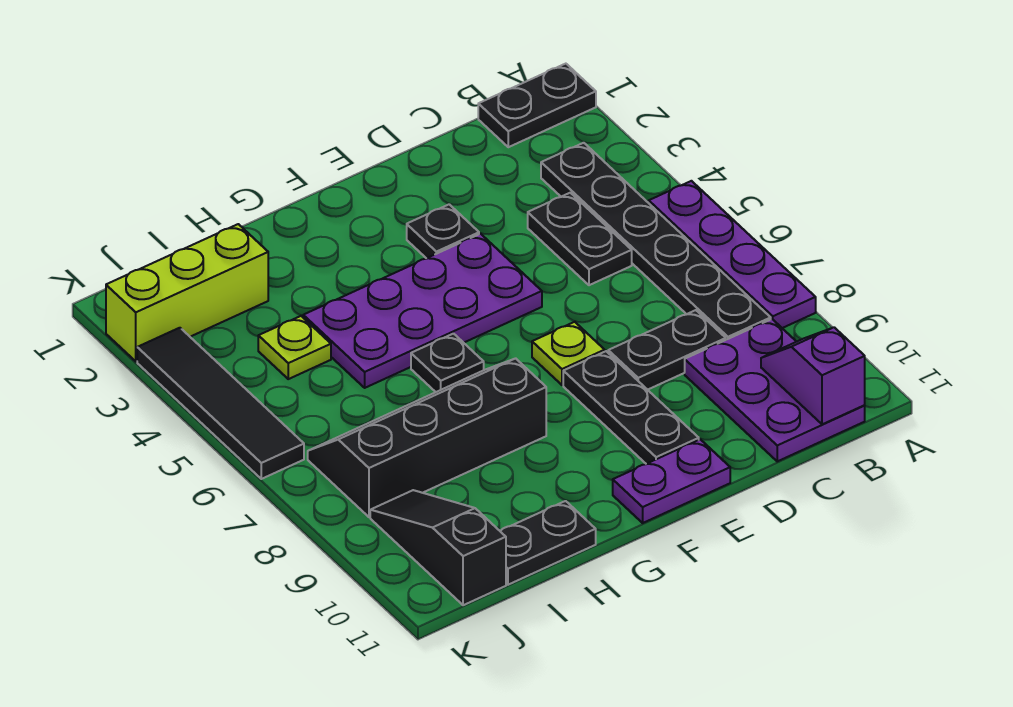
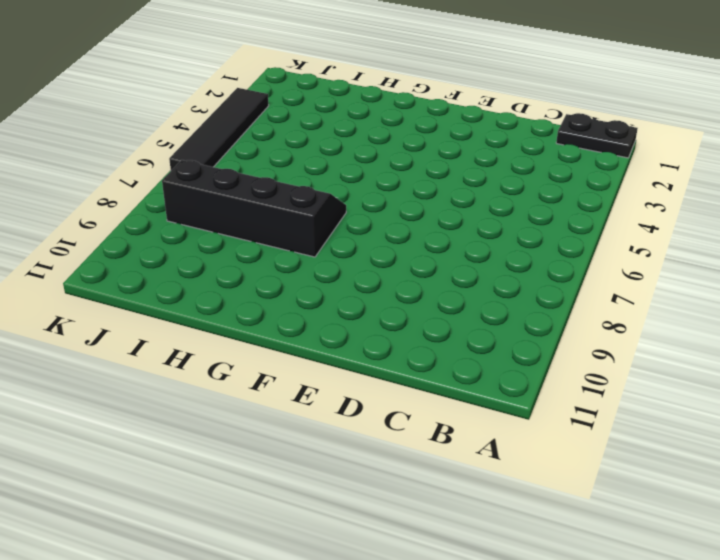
none -> purple plate A5:A8 level 1
none -> black plate B3:B8 level 1
none -> purple plate B9:C11 level 1

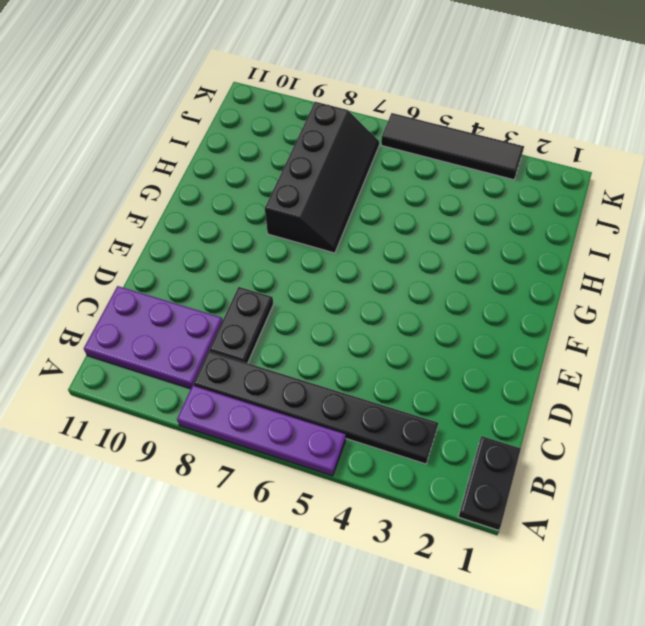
none -> black plate C4:C5 level 1
none -> black plate E3 level 1
none -> purple plate E4:H5 level 1

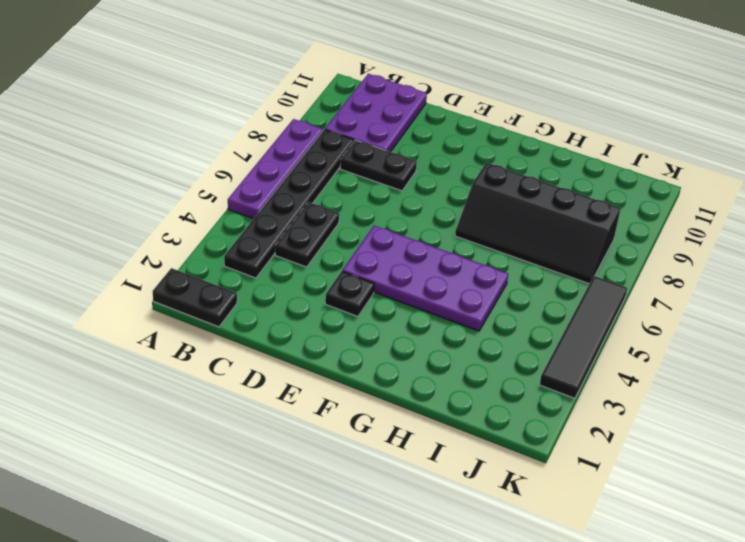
none -> lime plate E7 level 1
none -> black plate E8:E10 level 1
none -> purple plate E11:F11 level 1

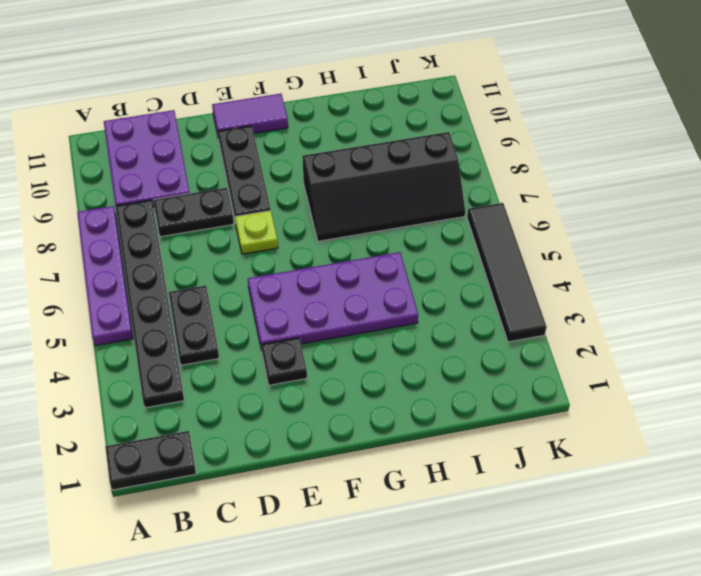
purple tile E11:F11 level 1 -> purple plate E11:F11 level 1
none -> black plate G6 level 1
none -> black plate H11:I11 level 1
none -> lime brick I2:K2 level 1

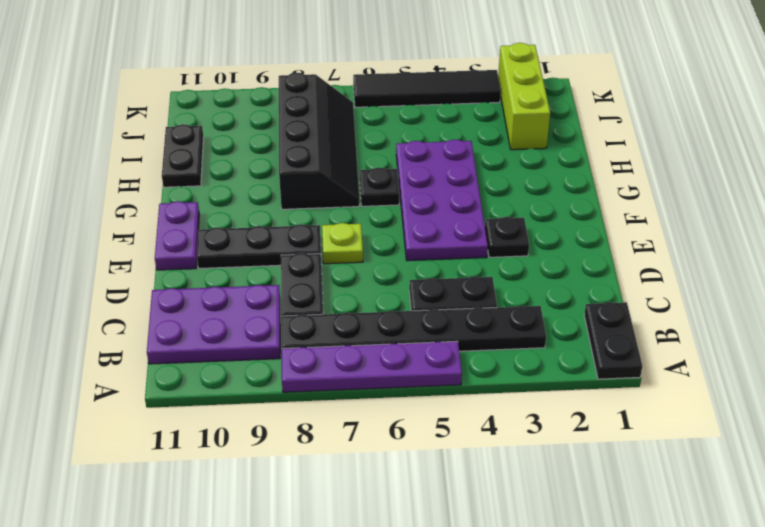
none -> lime plate I4 level 1
none -> black slope J9:J11 level 1 top 11
none -> purple slope B10:B11 level 2 top 11

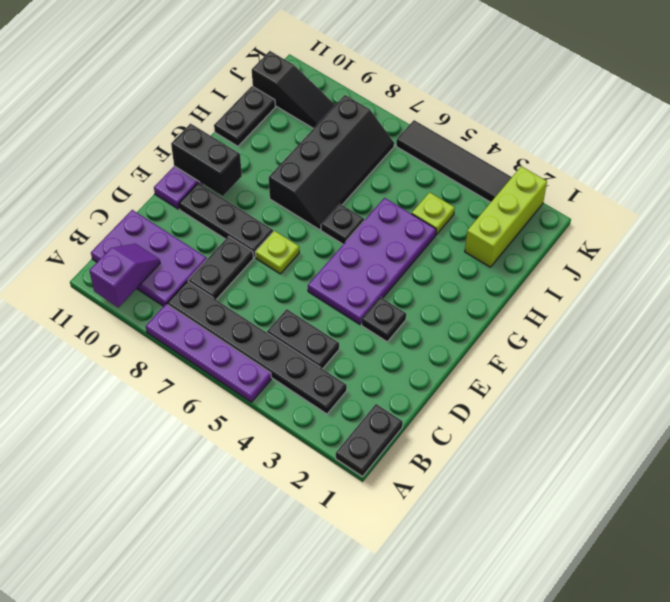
purple slope A10:B10 level 2 top A -> purple slope B10:B11 level 2 top 11
black brick F10:F11 level 2 -> none

